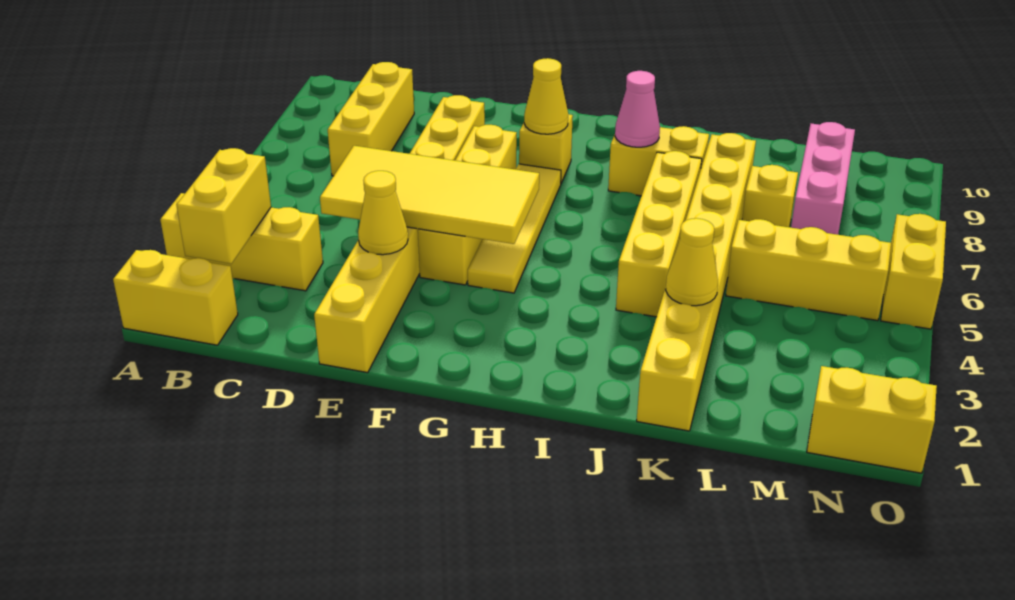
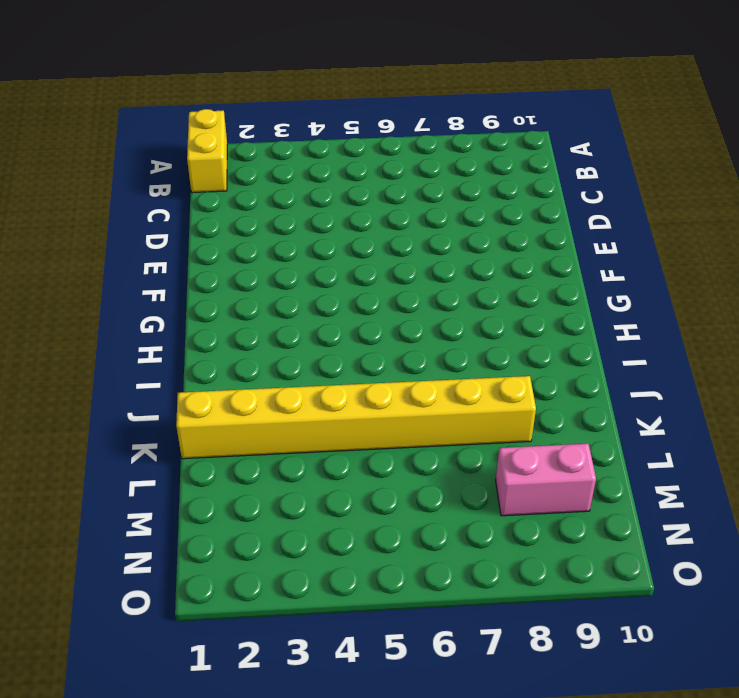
pink brick M8:M9 level 1 -> pink brick M7:M9 level 1
none -> yellow brick A3:C3 level 1
none -> yellow brick C7:C9 level 1
none -> yellow brick E1:E8 level 1

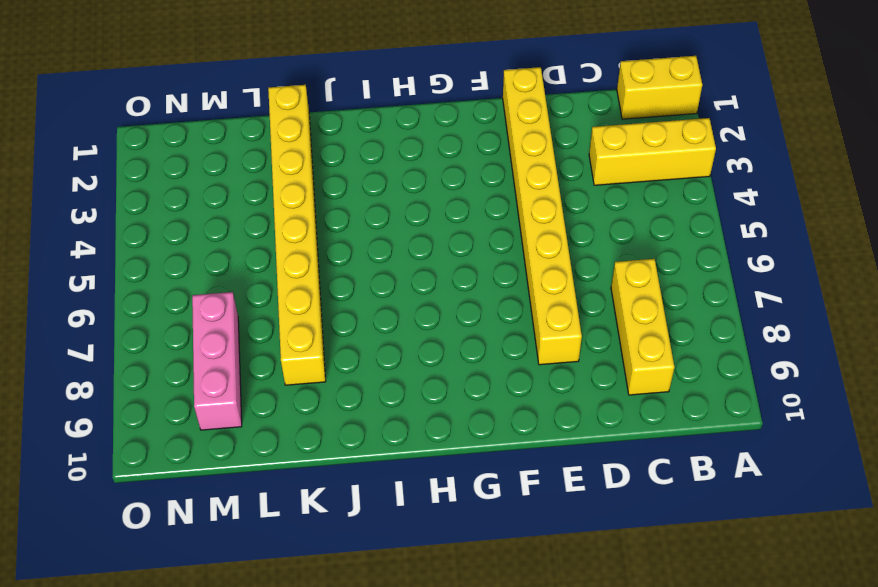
none -> yellow brick F4:F7 level 1
none -> yellow tile G4:G7 level 1
none -> yellow brick G8 level 1

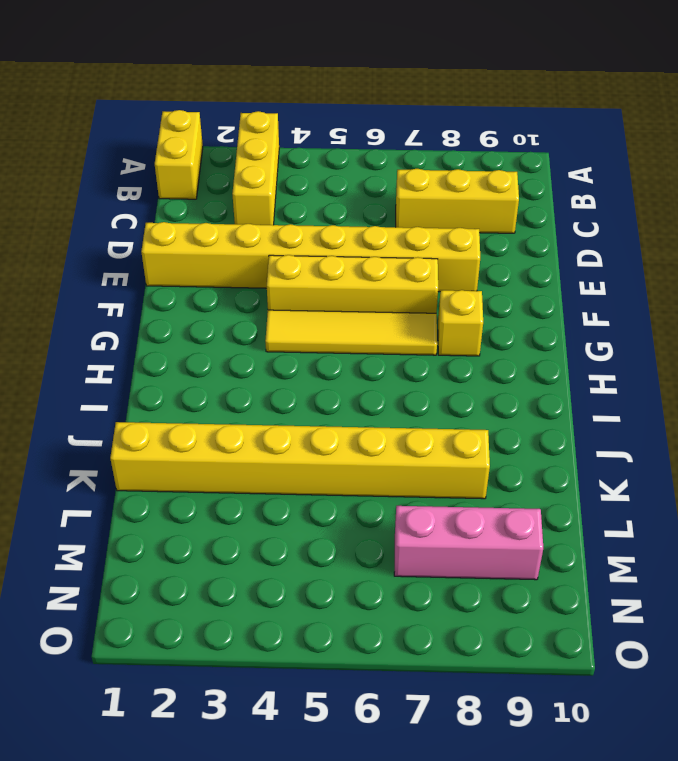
none -> yellow brick I8:J8 level 1
none -> yellow brick J4:J7 level 1
none -> yellow brick L5:N5 level 1

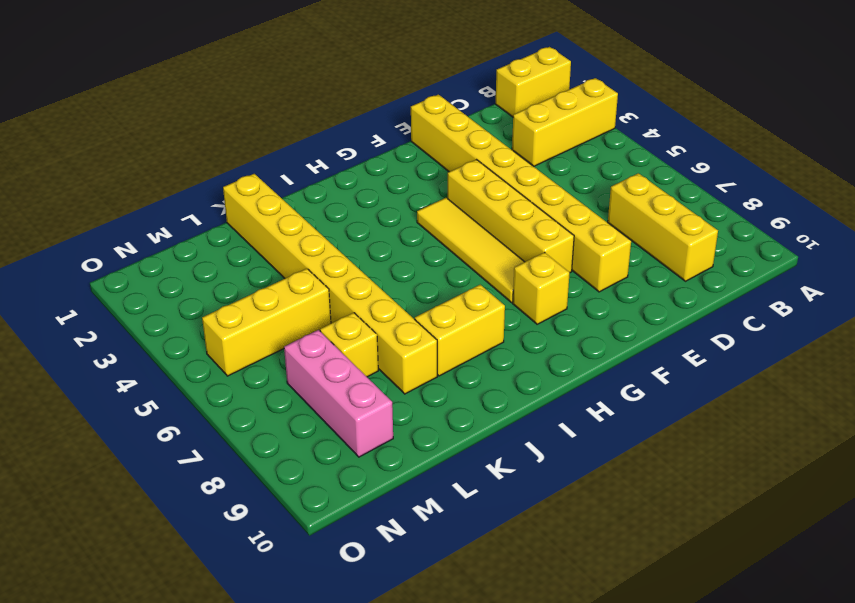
none -> yellow brick J4:J7 level 1
none -> yellow brick N1:O1 level 1
none -> yellow brick O5:O6 level 1

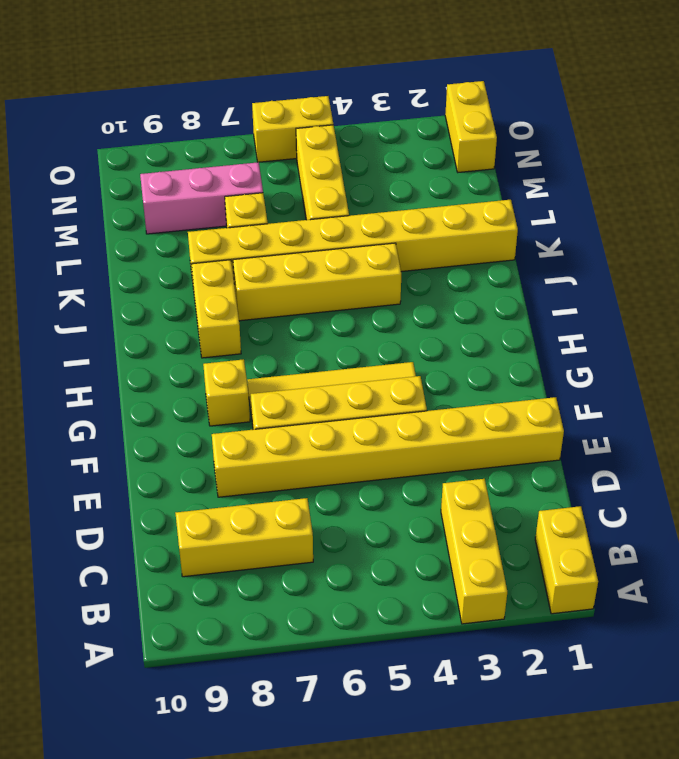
none -> yellow brick B2:B3 level 2
none -> yellow tile D4:G5 level 2
none -> yellow cone E3 level 2

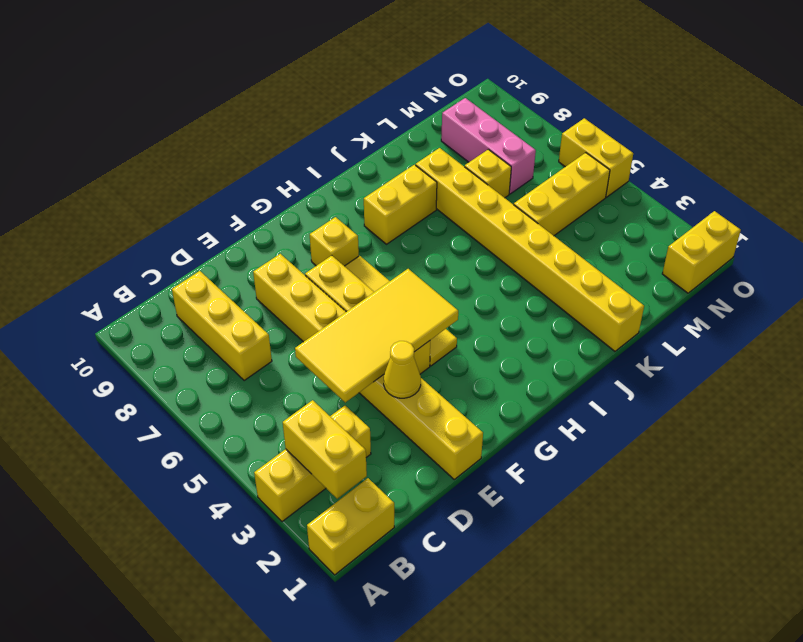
none -> yellow brick J4:J7 level 1
none -> yellow cone G8 level 2
none -> pink cone I8 level 2

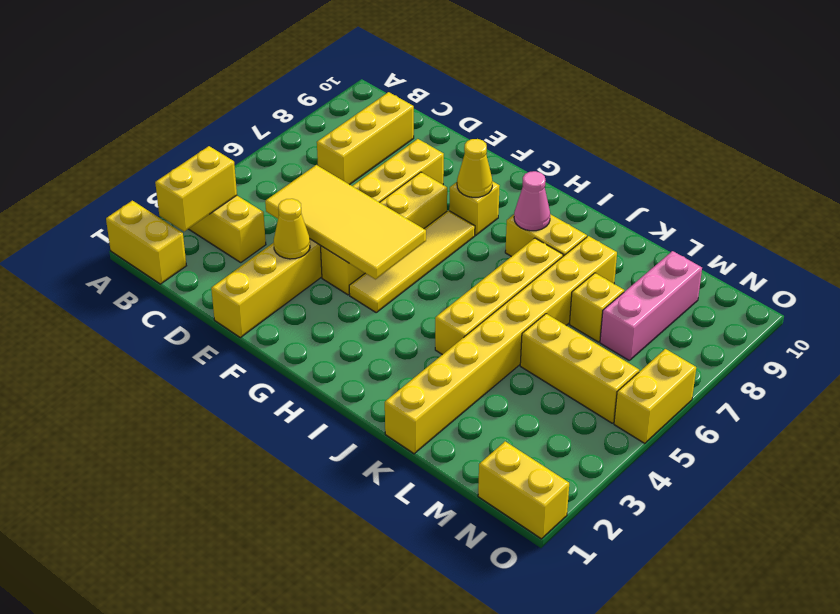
none -> yellow cone K3 level 2

